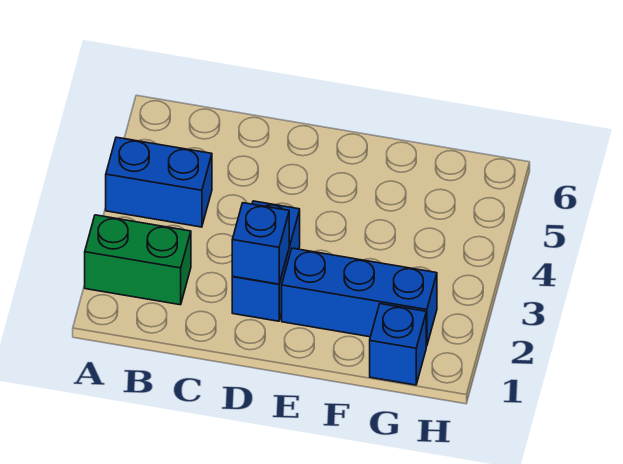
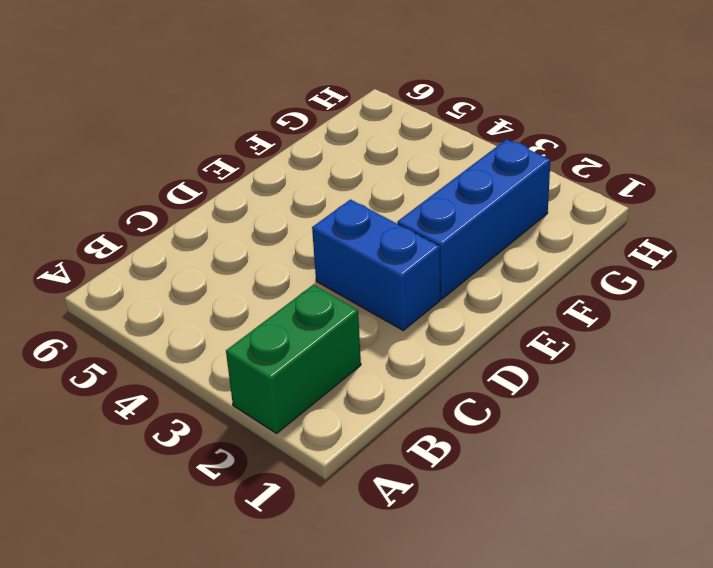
none -> blue brick A4:B4 level 1
none -> blue brick G1 level 1

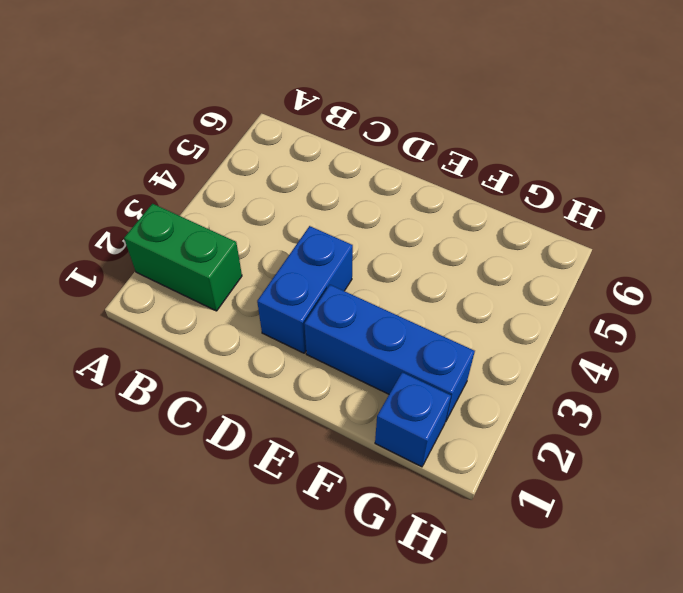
none -> blue brick A4:B4 level 1
none -> blue brick D2 level 2

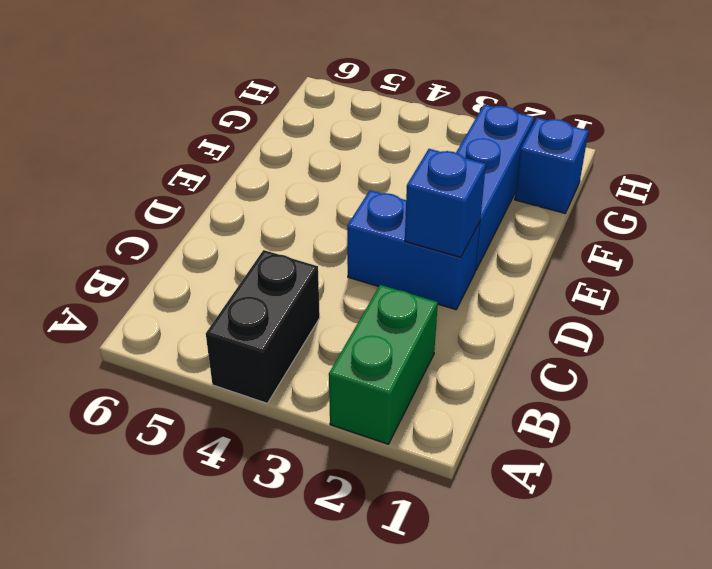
black brick A4:B4 level 1 -> blue brick A4:B4 level 1

